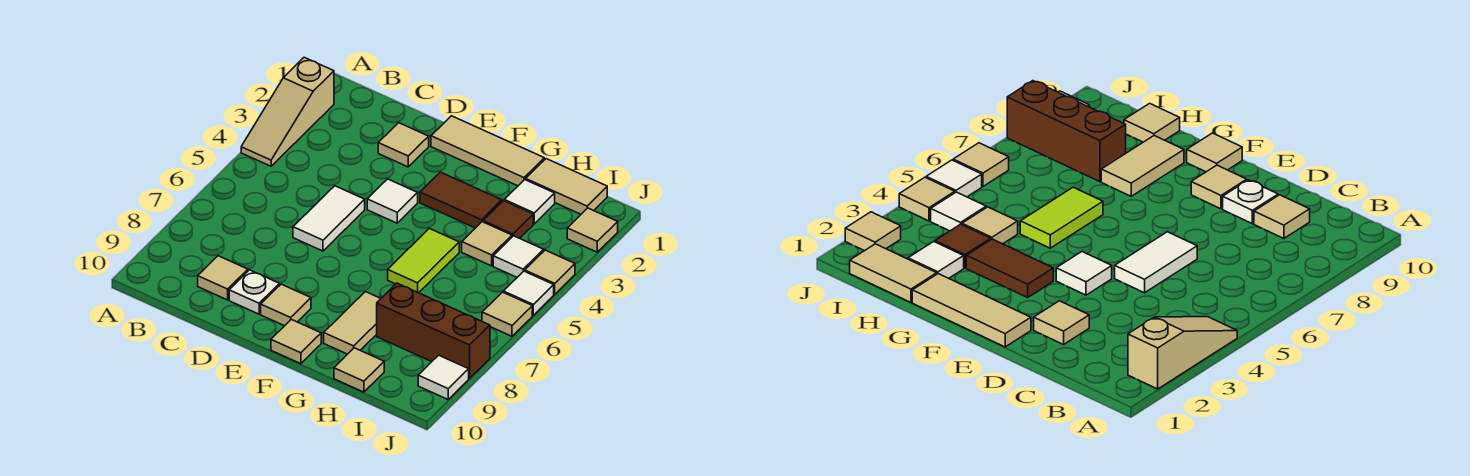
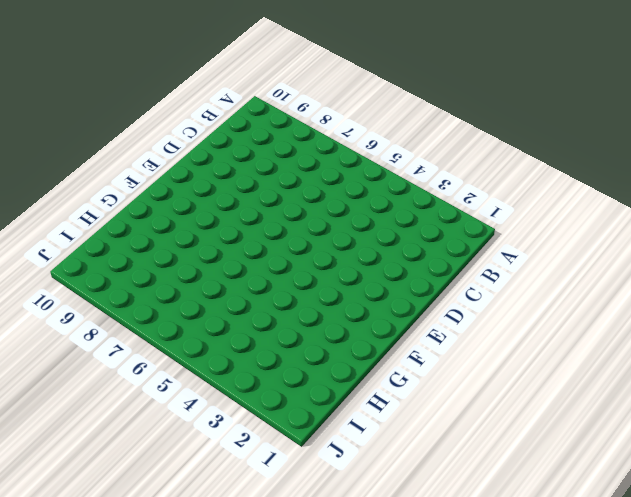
none -> tan slope A2:A4 level 1 top 2
none -> tan tile C9 level 1
none -> tan tile D2 level 1

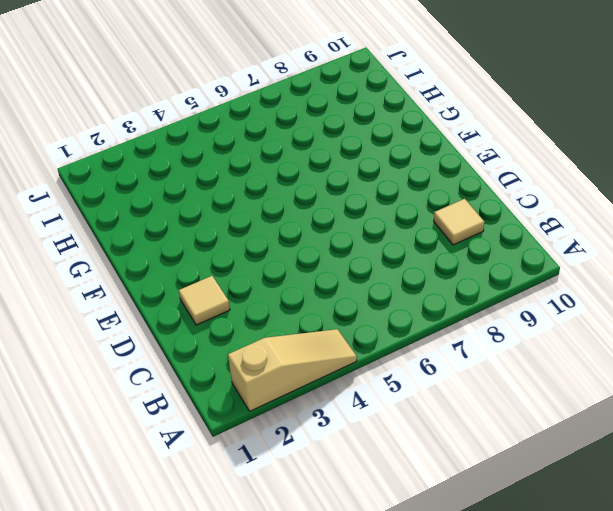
none -> white tile D5:D6 level 1
none -> white plate D9 level 1
none -> tan tile E1:G1 level 1

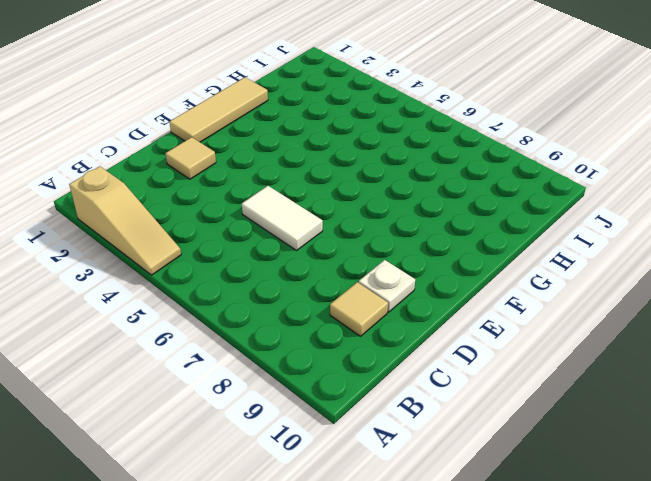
none -> white tile E4 level 1
none -> tan tile E9 level 1
none -> brown tile F3:G3 level 1

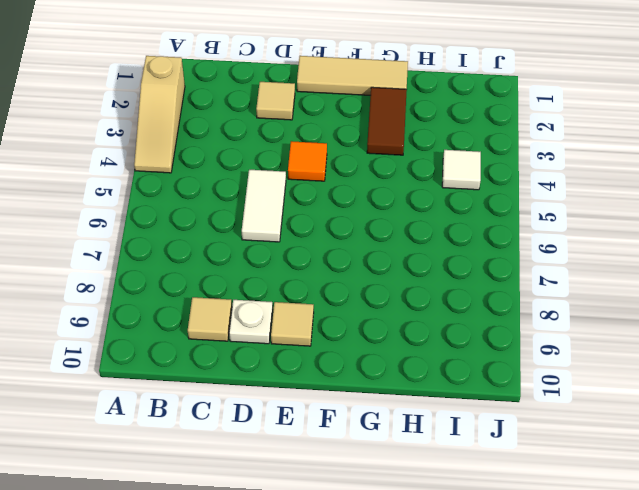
orange tile E4 level 1 -> white tile E4 level 1
brown tile G2:G3 level 1 -> brown tile F3:G3 level 1
none -> tan tile F10 level 1
none -> lime tile G5:G6 level 1
none -> tan tile G8:G9 level 1

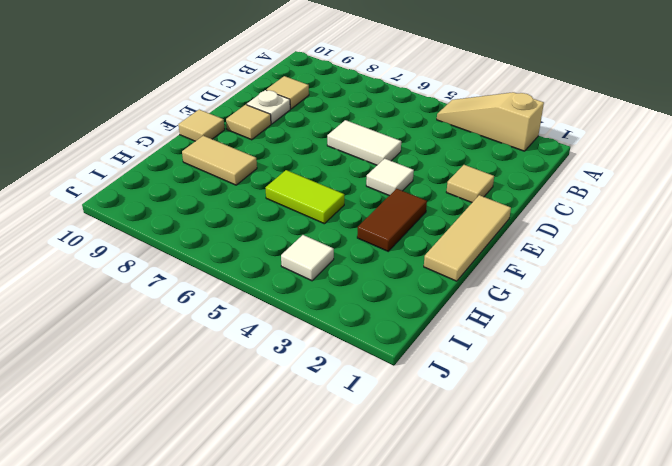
none -> tan tile H1:I1 level 1
none -> white tile H2 level 1
none -> brown tile H3 level 1

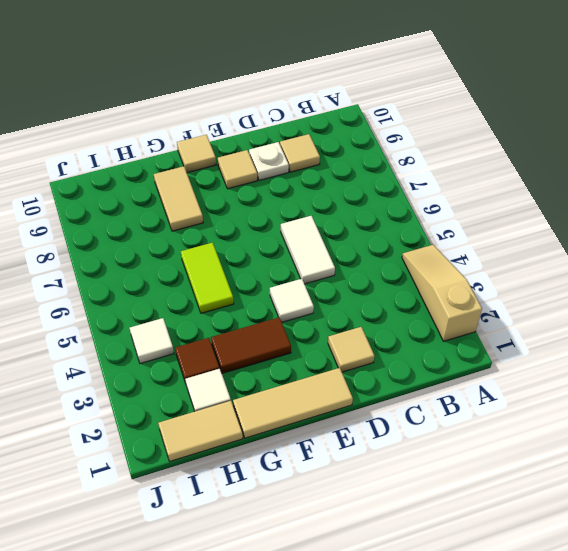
none -> tan tile H4 level 1
none -> brown brick H8:J8 level 1
none -> tan tile H10 level 1

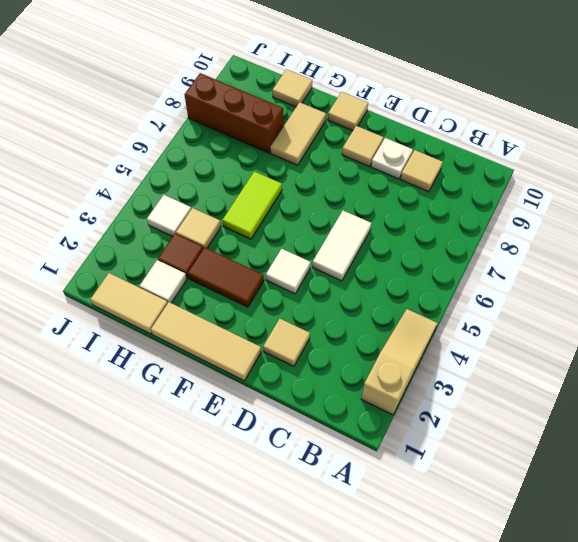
none -> tan tile J2 level 1
none -> tan tile J4 level 1
none -> white tile J5 level 1

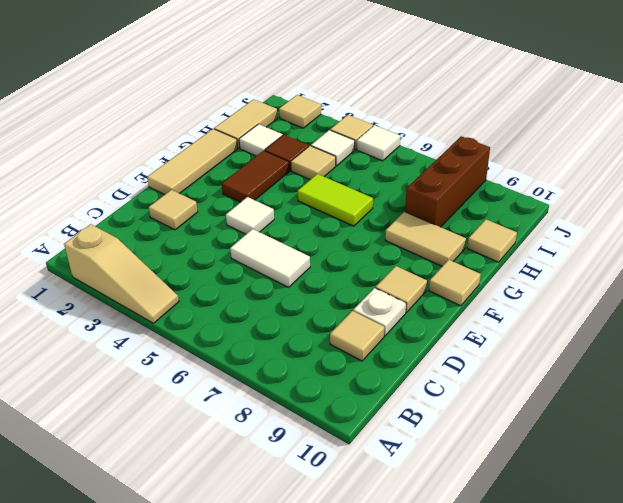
none -> tan tile J6 level 1
none -> white tile J9 level 1

